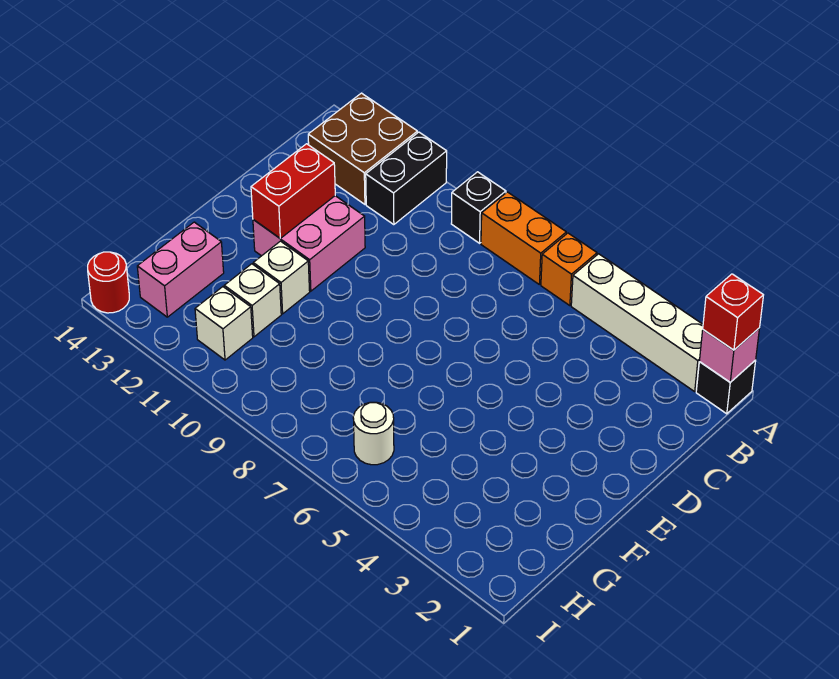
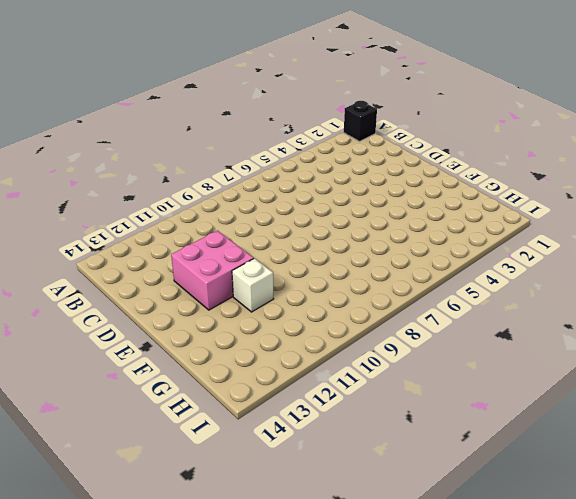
none -> white brick A2:A5 level 1
none -> orange brick A6 level 1
none -> orange brick A7:A8 level 1

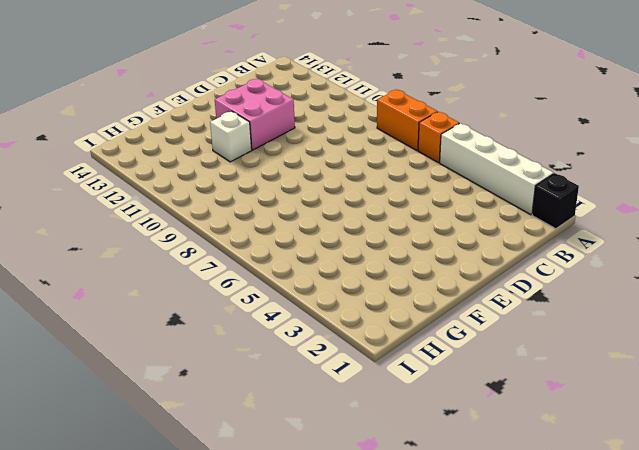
none -> black brick A9 level 1
none -> black brick A11:B11 level 1
none -> brown brick A12:B13 level 1

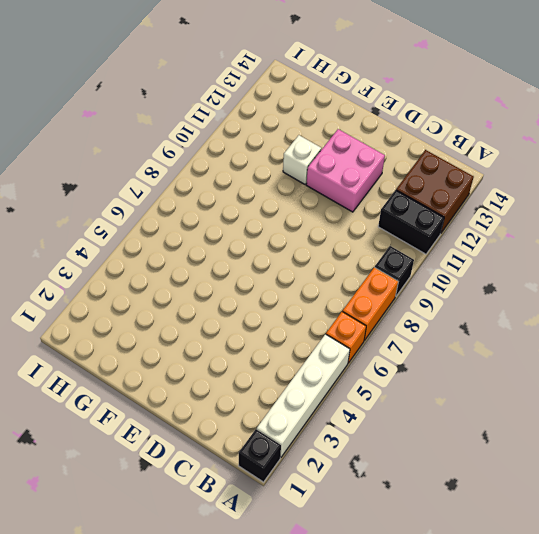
none -> white brick G11 level 1
none -> pink brick G13:H13 level 1
none -> white round brick H6 level 1

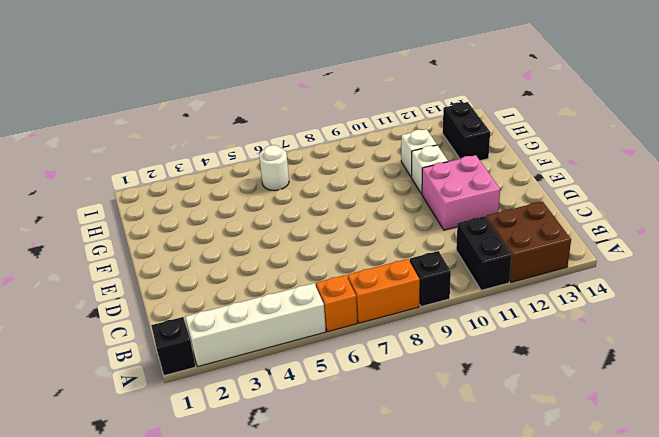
black brick G13:H13 level 1 -> pink brick G13:H13 level 1
none -> white brick H11 level 1
none -> red round brick I14 level 1
none -> pink brick A1 level 2

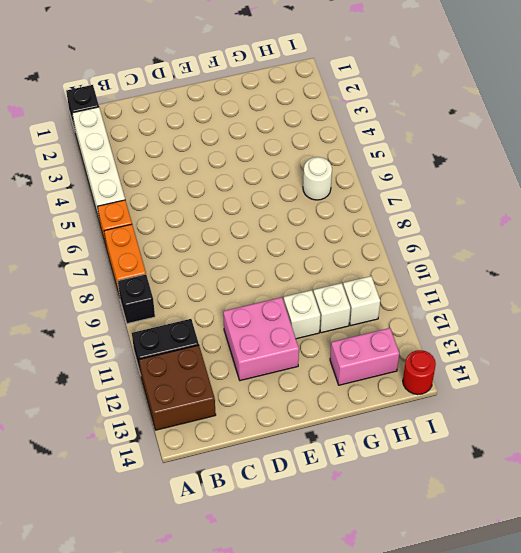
none -> pink brick A1 level 2
none -> red brick D12:E12 level 2
none -> red brick A1 level 3

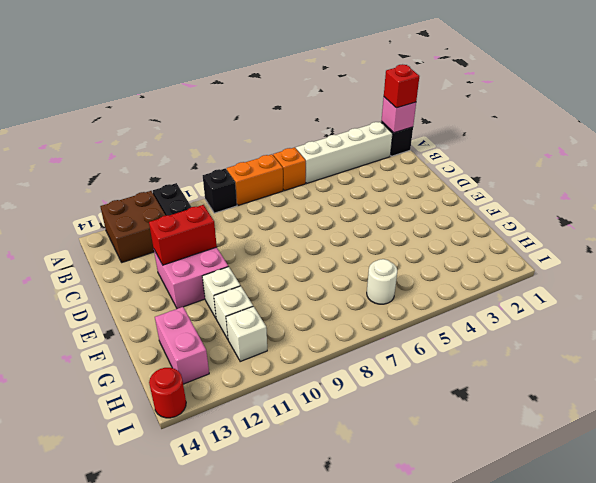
red brick D11:D12 level 2 -> red brick D12:E12 level 2

